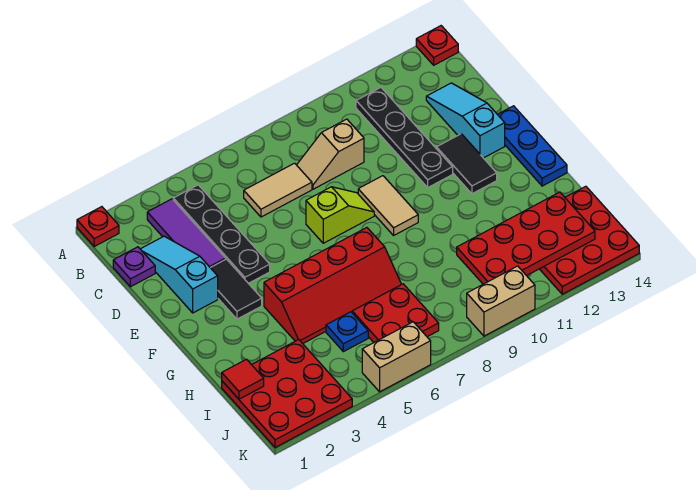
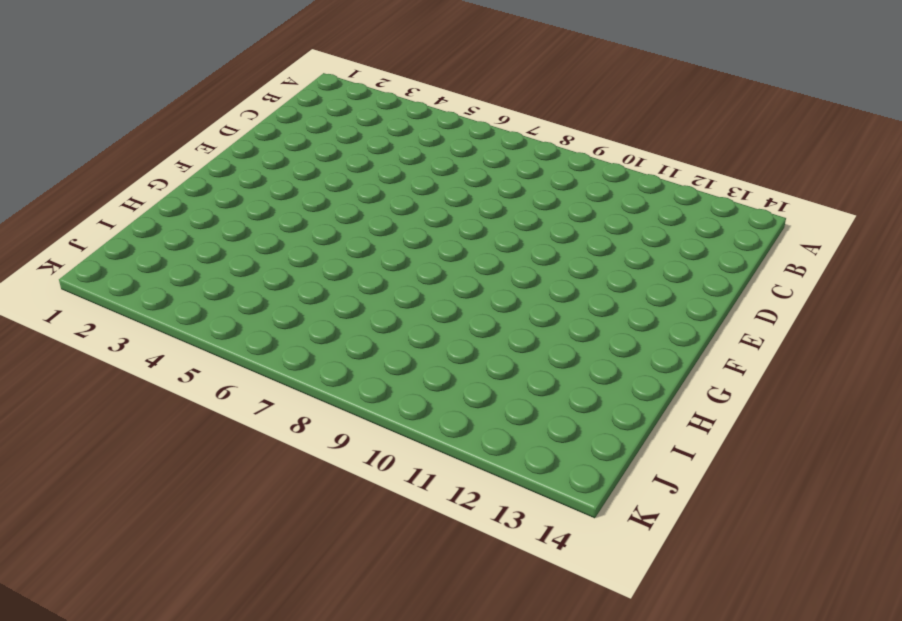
none -> red plate A1 level 1
none -> red plate A14 level 1
none -> purple tile B3:D3 level 1

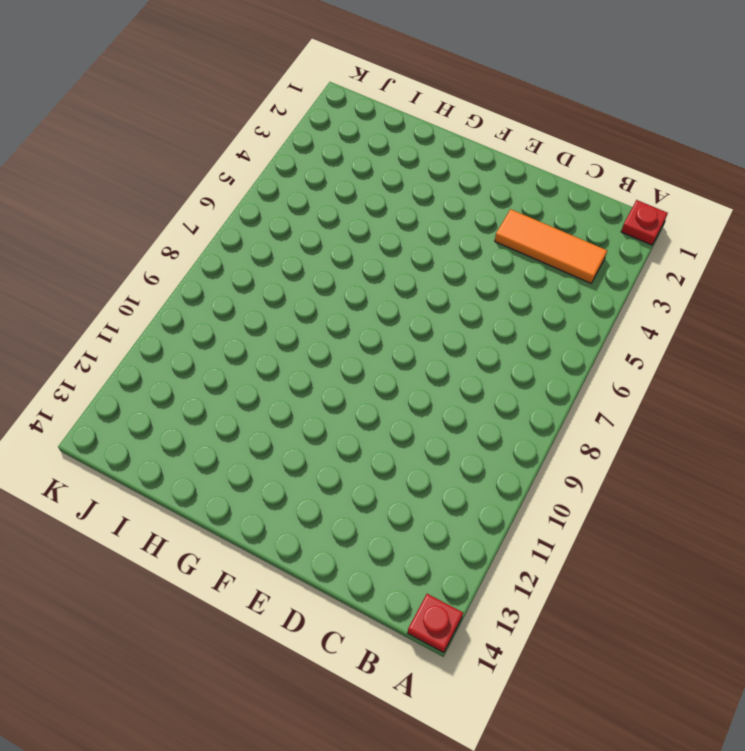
orange tile B3:D3 level 1 -> purple tile B3:D3 level 1
none -> black plate B4:E4 level 1
none -> black plate B11:E11 level 1
none -> purple plate C1 level 1

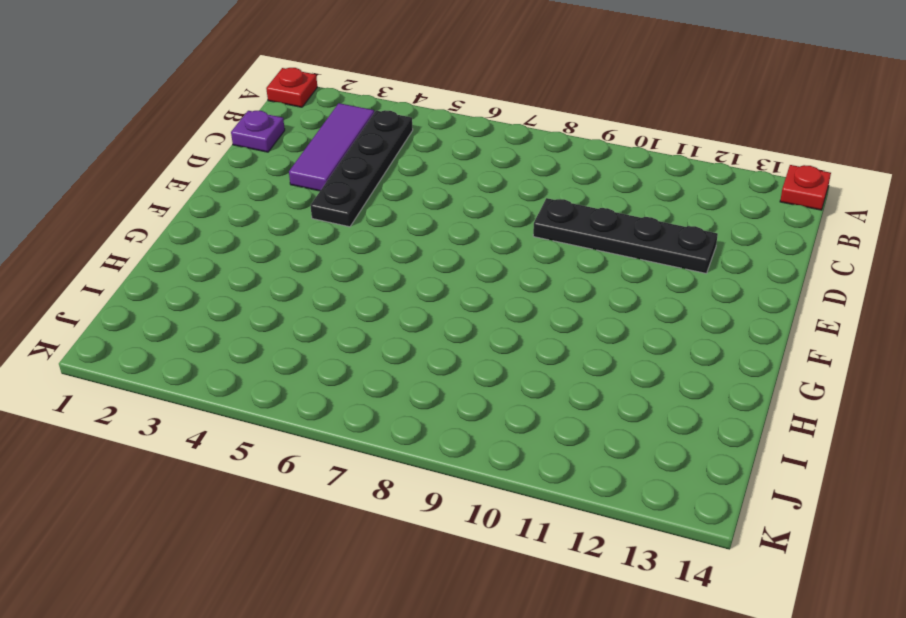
black plate D9:D12 level 1 -> black plate B11:E11 level 1
none -> cyan slope C2:E2 level 1 top E
none -> tan tile C6:C7 level 1
none -> tan slope C8:C9 level 1 top 9

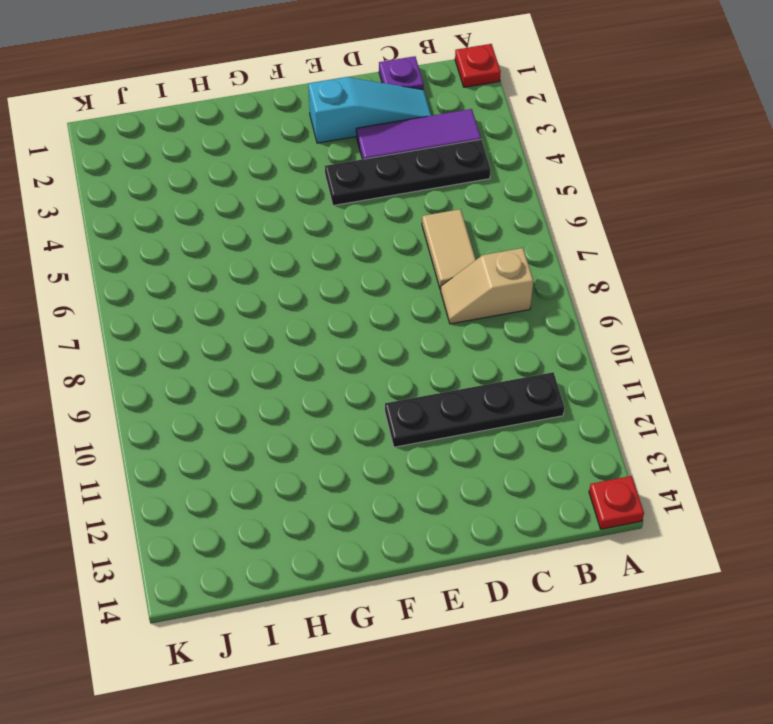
tan slope B8:C8 level 1 top B -> tan slope C8:C9 level 1 top 9
none -> cyan slope C13:E13 level 1 top E
none -> black tile E3:F3 level 1
none -> lime slope E7:E8 level 1 top 7

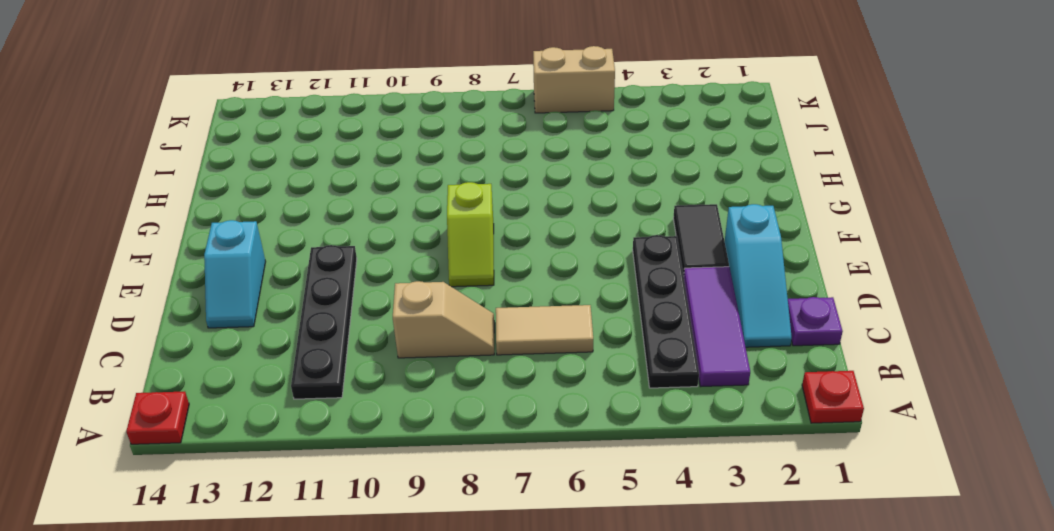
cyan slope D13:E13 level 1 top E -> cyan slope C13:E13 level 1 top E
lime slope E8:F8 level 1 top F -> lime slope E7:E8 level 1 top 7
none -> tan tile E9:F9 level 1
none -> black tile E12:F12 level 1
none -> blue plate E14:G14 level 1

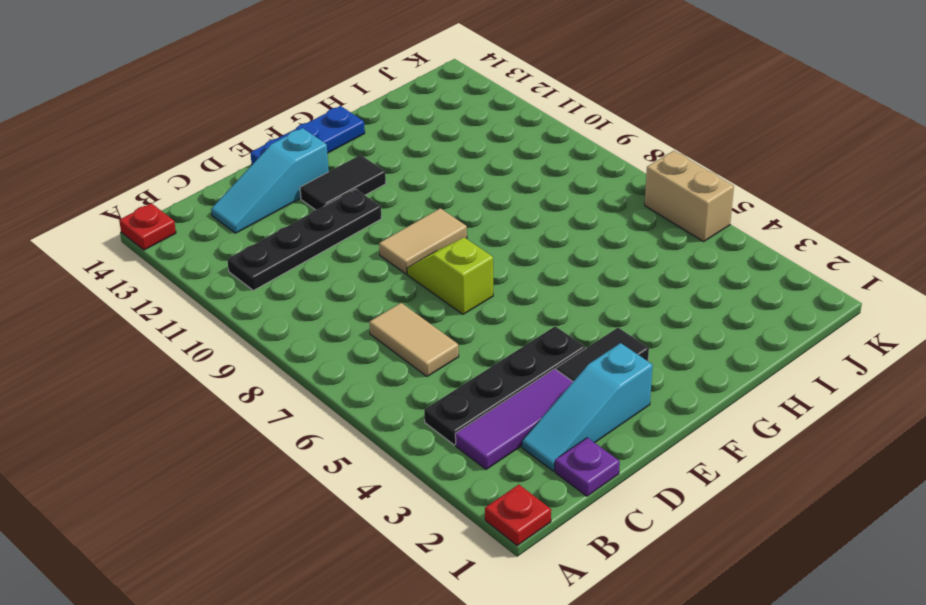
none -> tan slope C8:C9 level 1 top 9
none -> red slope G4:H7 level 1 top G
none -> red plate I1:K3 level 1

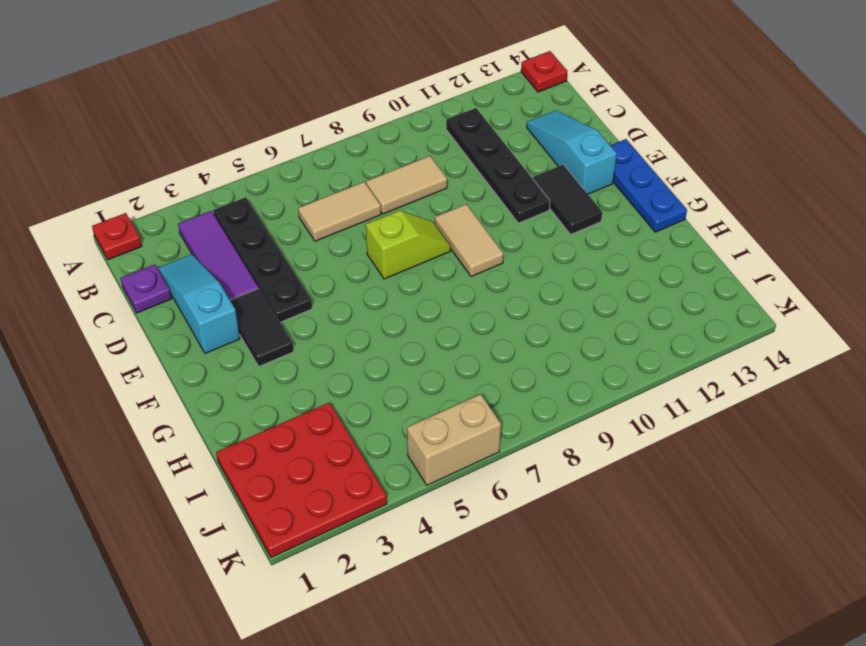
tan tile C8:C9 level 1 -> tan slope C8:C9 level 1 top 9
none -> red slope G4:H7 level 1 top G
none -> blue plate I5 level 1
none -> red plate I6:J7 level 1

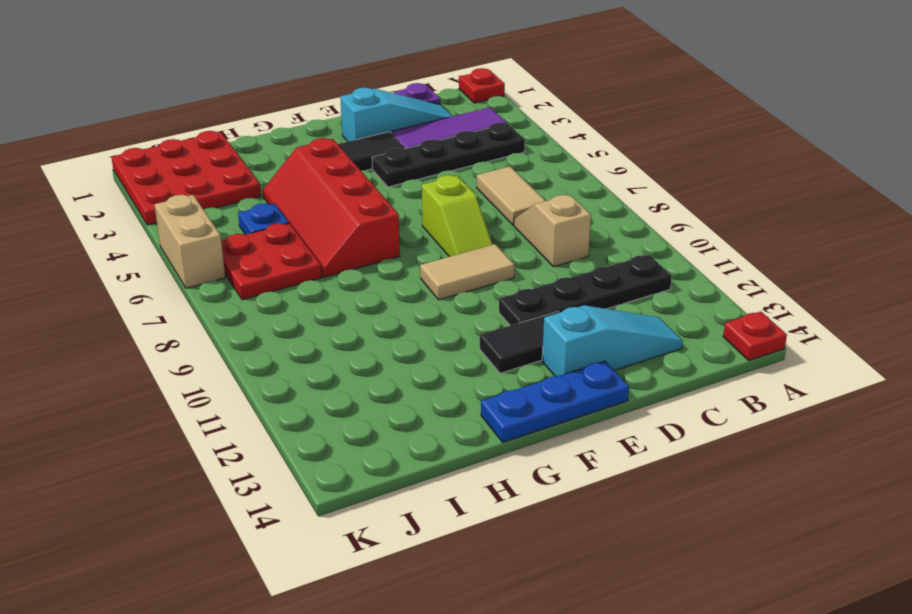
none -> red plate I12:K14 level 1
none -> tan brick K9:K10 level 1
none -> red tile I1 level 2

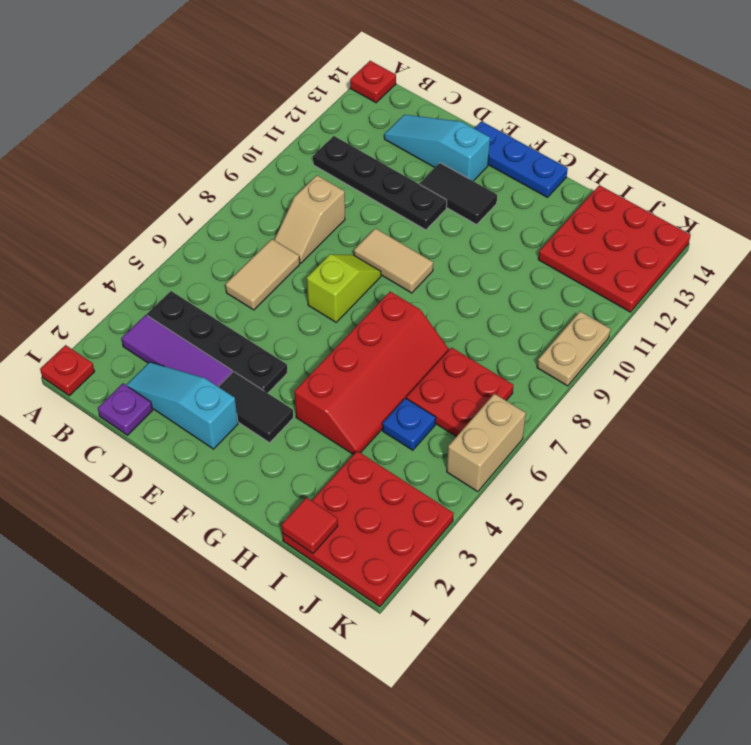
tan plate K9:K10 level 1 -> tan brick K9:K10 level 1
none -> red plate I10:J13 level 2

